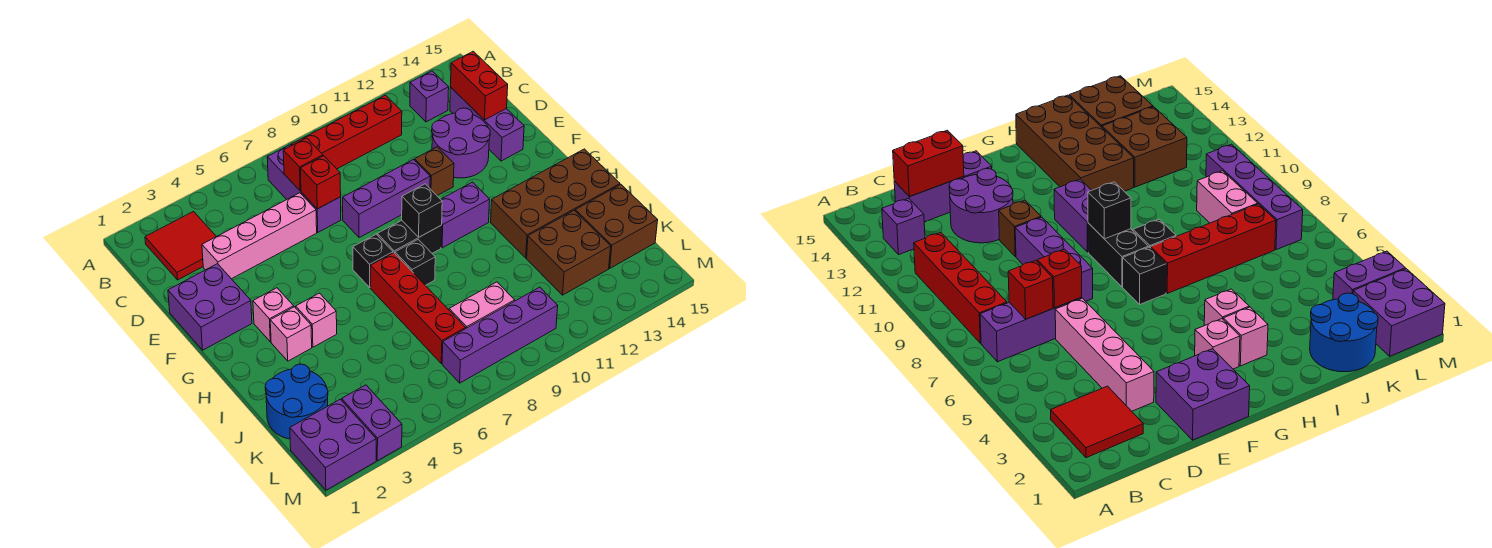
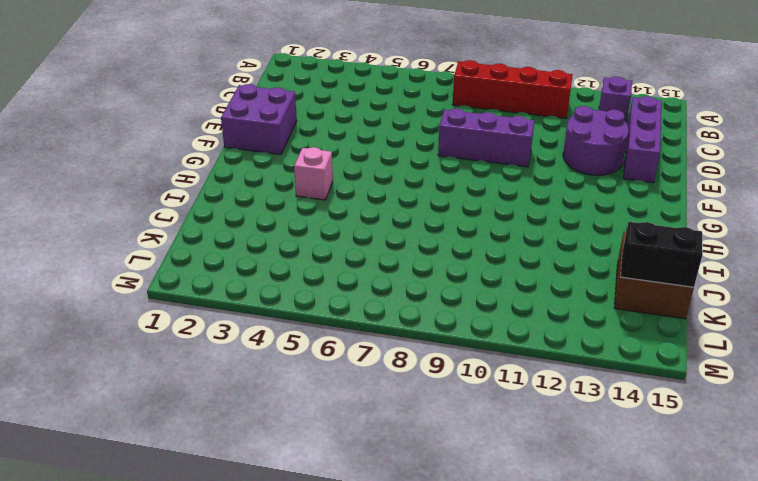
black brick K14:K15 level 2 -> black brick G8:G9 level 1
none -> red tile B2:C3 level 1
none -> purple brick B7:D7 level 1
none -> pink brick D3:D6 level 1
none -> brown brick E11 level 1

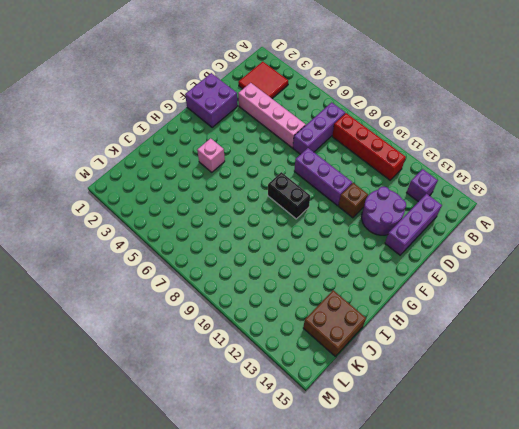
none -> pink brick G3 level 1
none -> black brick G7 level 1
none -> purple brick G10:G11 level 1
none -> pink brick H3 level 1

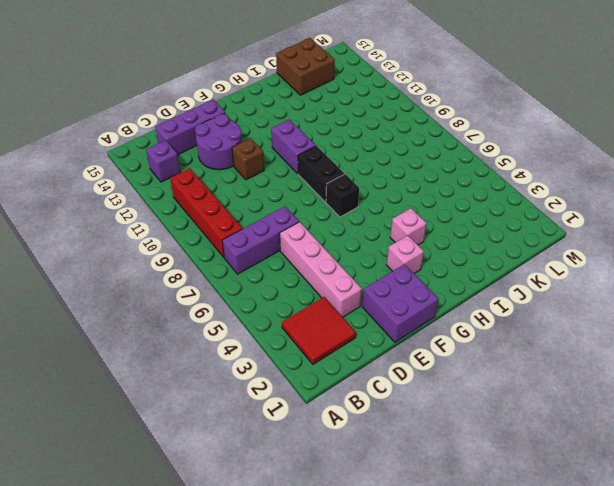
none -> purple brick E8:E10 level 1
none -> pink brick H3 level 1
none -> red brick H7:K7 level 1
none -> black brick H8 level 1

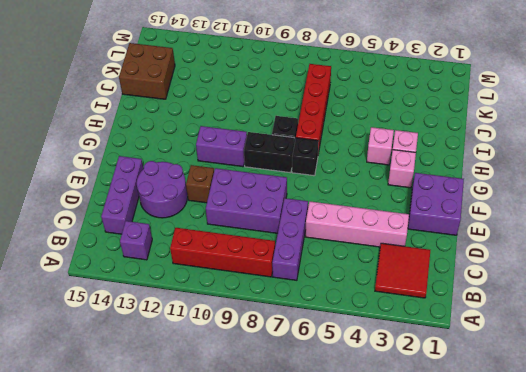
purple brick D8:E10 level 1 -> purple brick E8:E10 level 1
none -> brown brick H12:I15 level 1
none -> blue round brick J1:K2 level 1
none -> brown brick J12:K13 level 1
none -> pink brick K8:K9 level 1

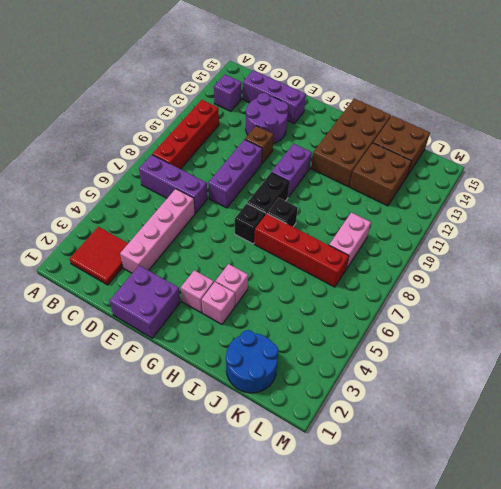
none -> purple brick L1:M2 level 1
none -> purple brick L3:M3 level 1
none -> purple brick L7:L10 level 1
none -> red brick C7 level 2

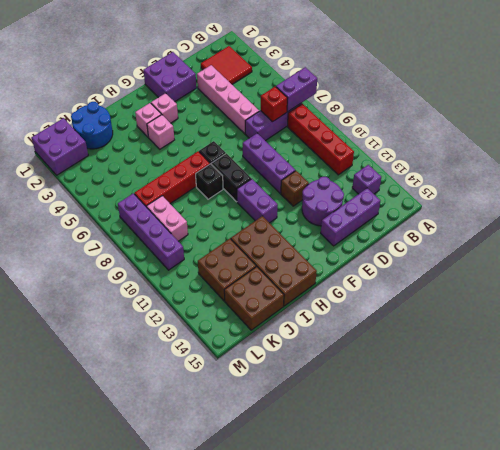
purple brick A7:B7 level 2 -> purple brick L3:M3 level 1
none -> red brick C14:D14 level 2
none -> red brick D7 level 2
none -> black brick G9 level 2

